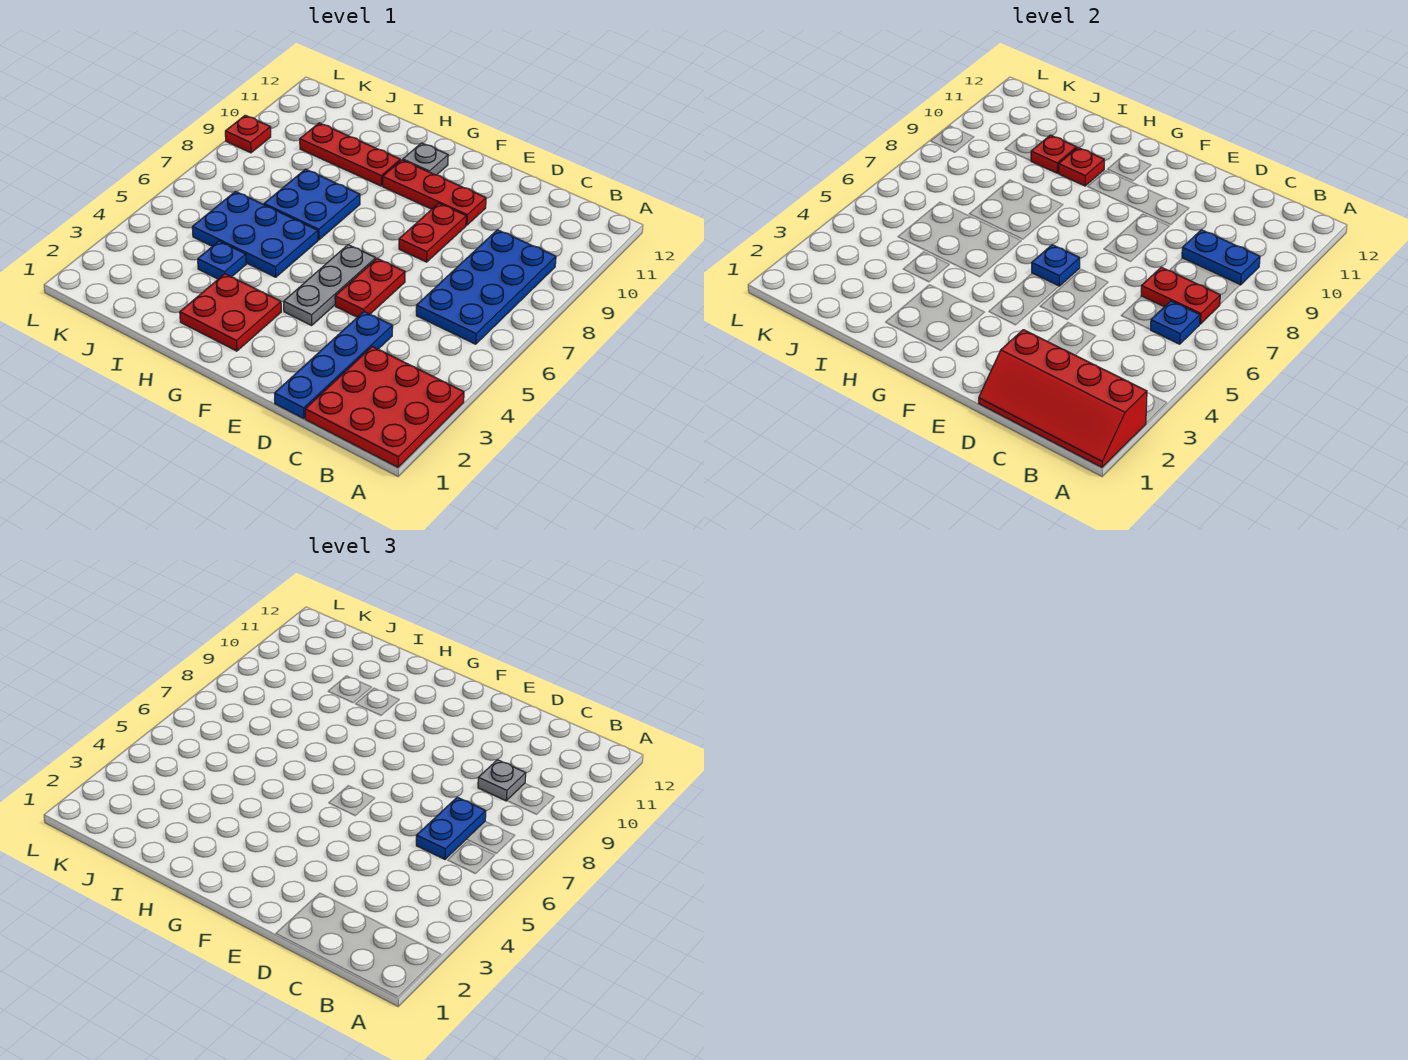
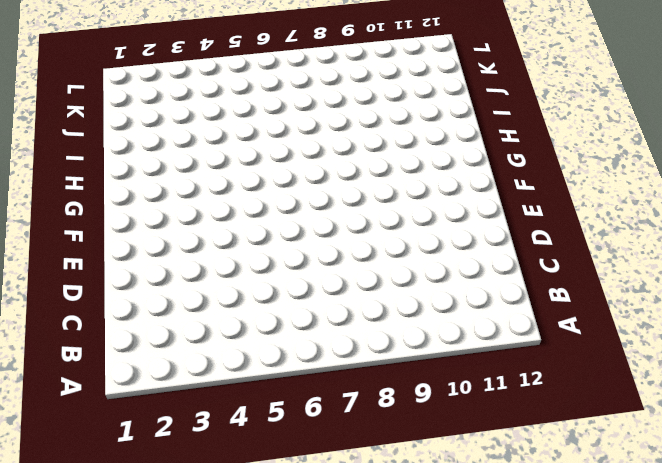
none -> red plate A1:C3 level 1
none -> blue plate B6:C9 level 1
none -> blue plate D1:D4 level 1

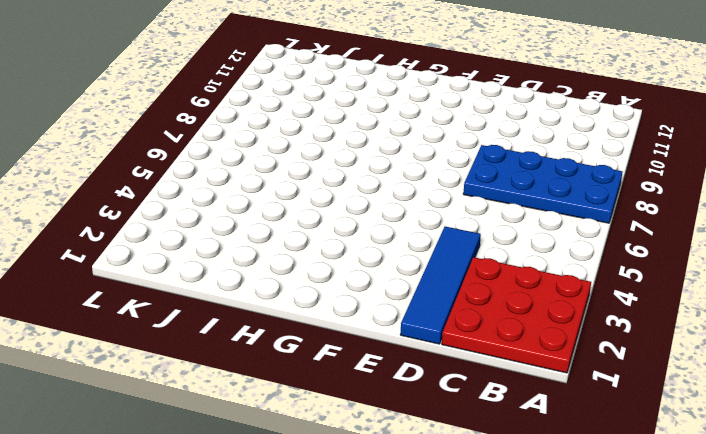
blue plate A7:D8 level 1 -> blue plate B6:C9 level 1
blue tile D1:D4 level 1 -> blue plate D1:D4 level 1
none -> red plate E5:E6 level 1
none -> red plate E8:E9 level 1
none -> red plate E10:G10 level 1

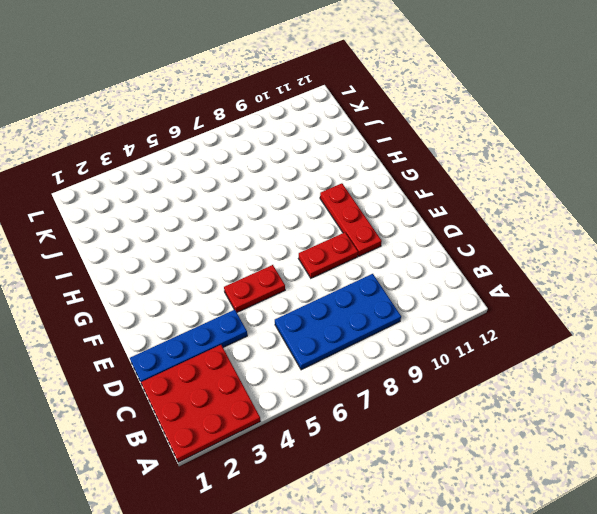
none -> grey plate F4:F6 level 1
none -> red plate G2:H3 level 1
none -> grey plate G11 level 1

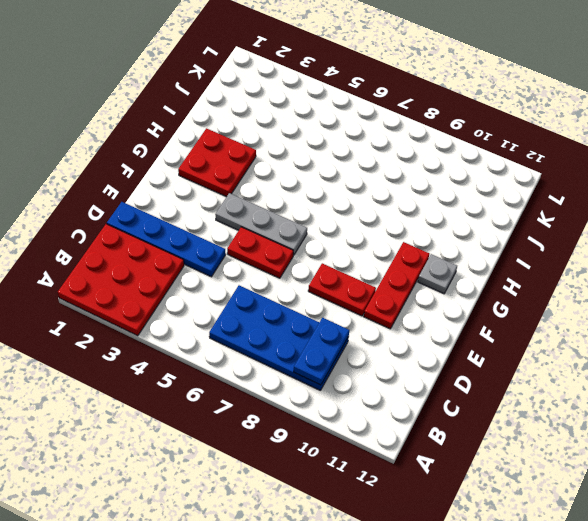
none -> blue plate H5:J6 level 1
none -> blue plate H7:I8 level 1
none -> red plate H10:J10 level 1

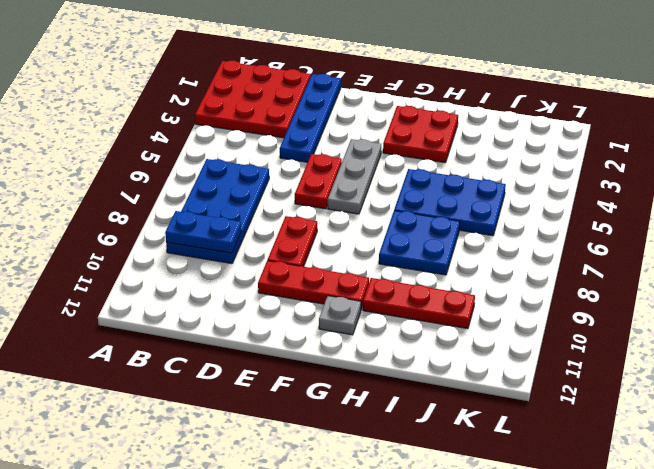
none -> blue plate I4 level 1
none -> red plate L9 level 1
none -> red slope A1:D2 level 2 top 2

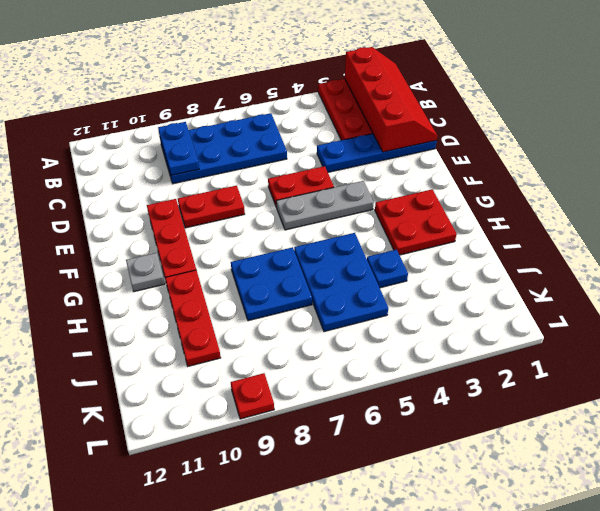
none -> blue plate B6 level 2
none -> red plate B7:C7 level 2
none -> blue plate F6 level 2

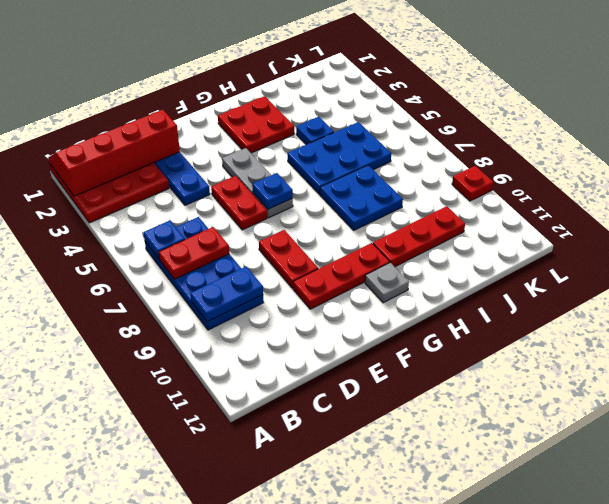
none -> red plate H10 level 2
none -> red plate I10 level 2
none -> blue plate C6:C7 level 3

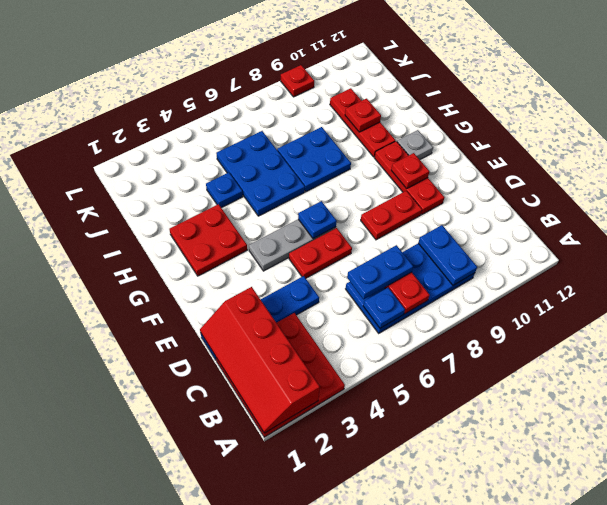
red plate F10 level 2 -> red plate H10 level 2
none -> grey plate C9 level 3

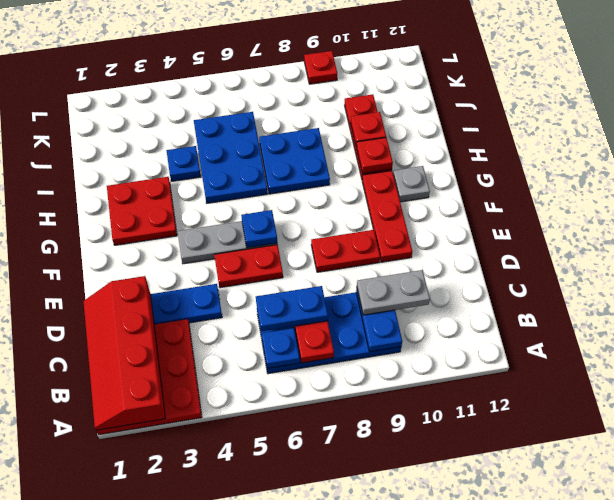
grey plate C9:C10 level 3 -> grey plate C9 level 3

